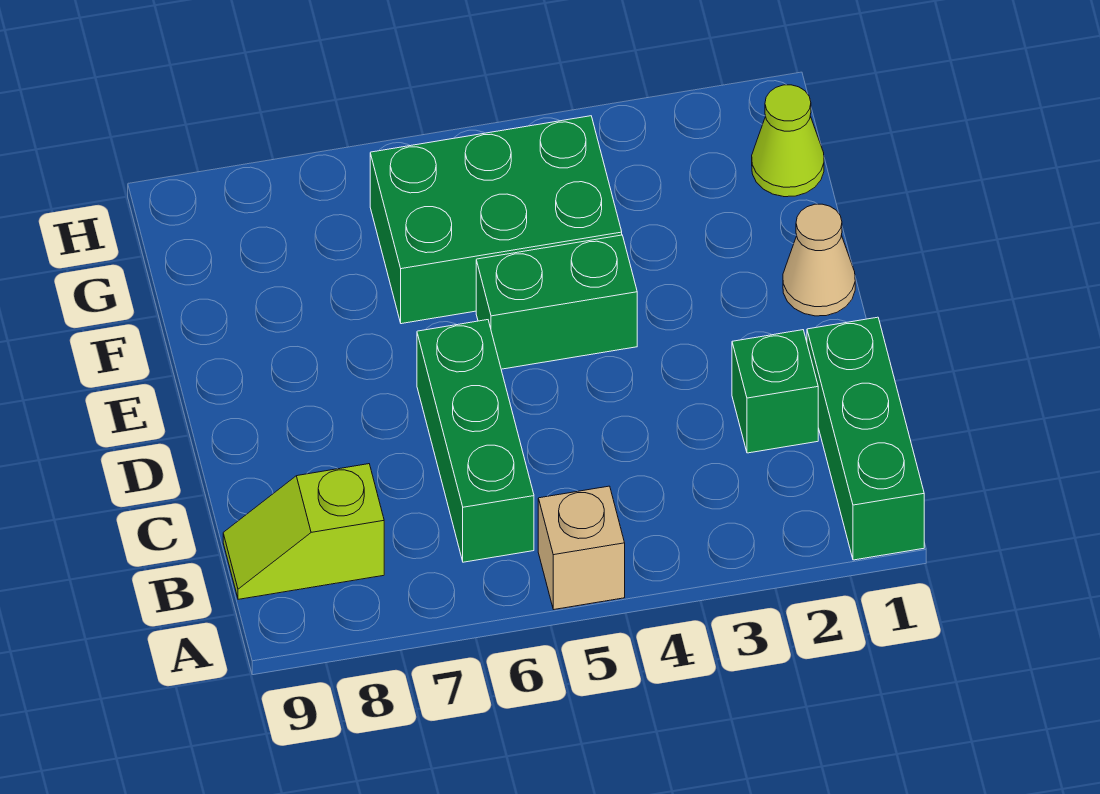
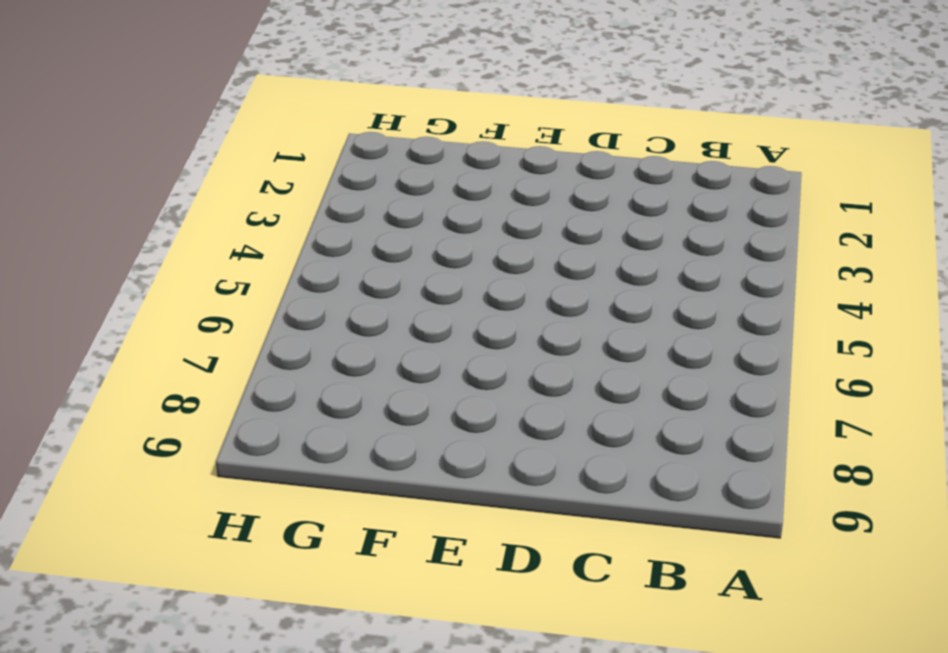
none -> green brick A1:C1 level 1
none -> tan brick A5 level 1

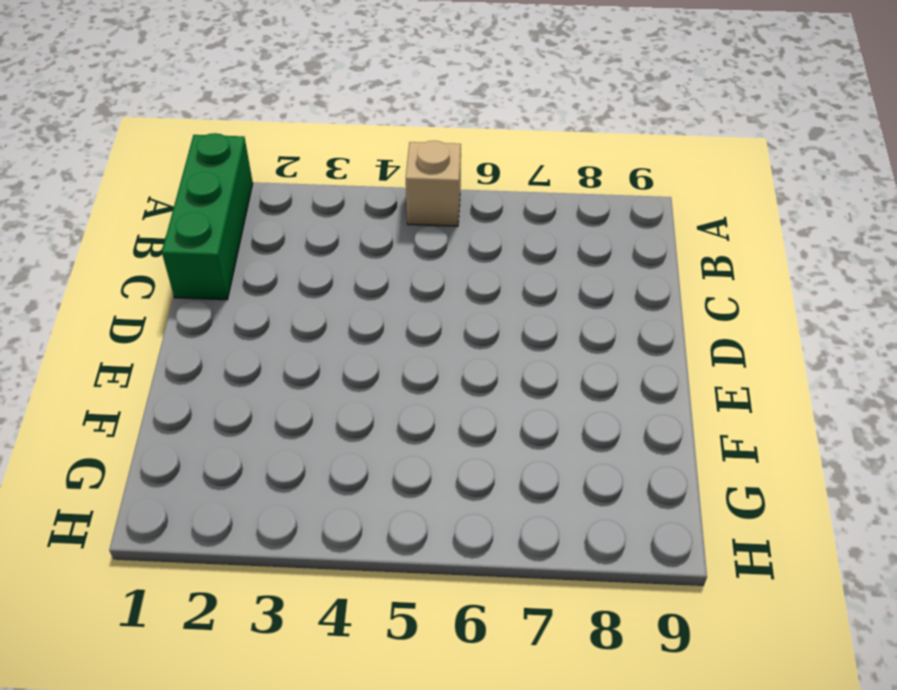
none -> green brick B6:D6 level 1
none -> lime slope B8:B9 level 1 top 8

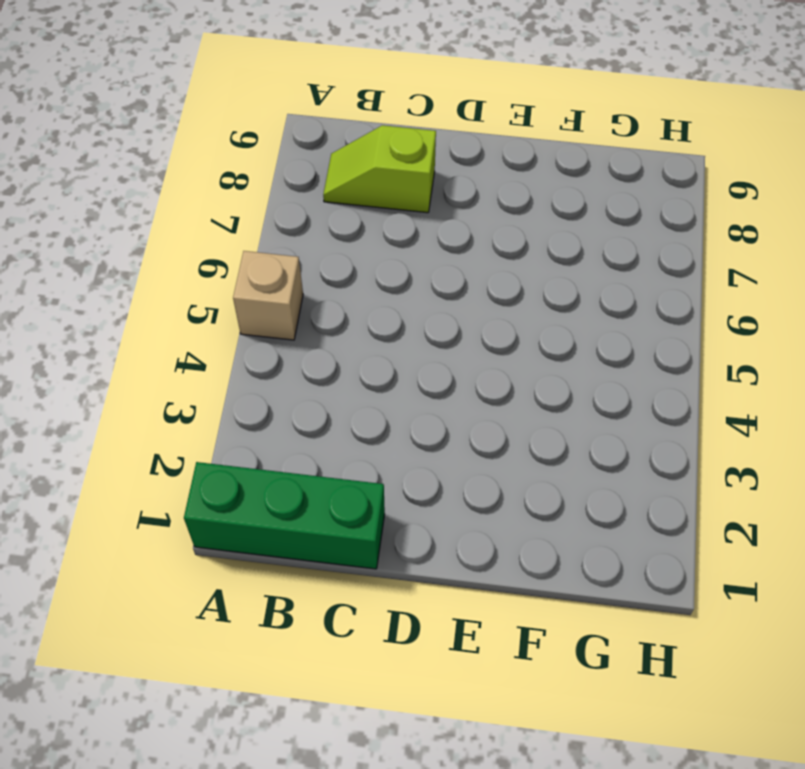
lime slope B8:C8 level 1 top C -> lime slope B8:B9 level 1 top 8
none -> green brick B6:D6 level 1
none -> green brick C2 level 1

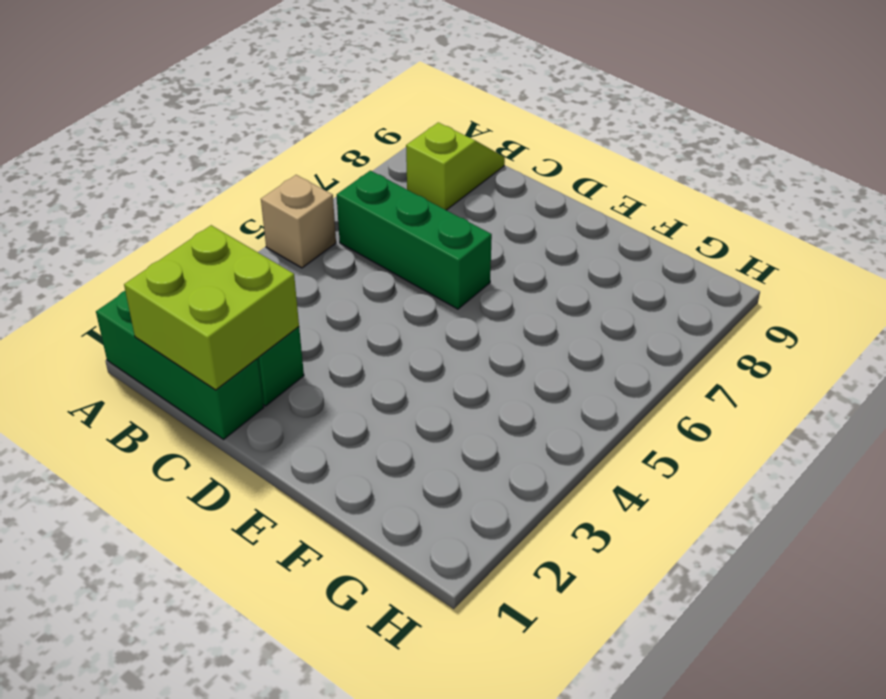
lime brick B1:C2 level 2 -> none
none -> tan cone E1 level 1
none -> green brick E4:E5 level 1

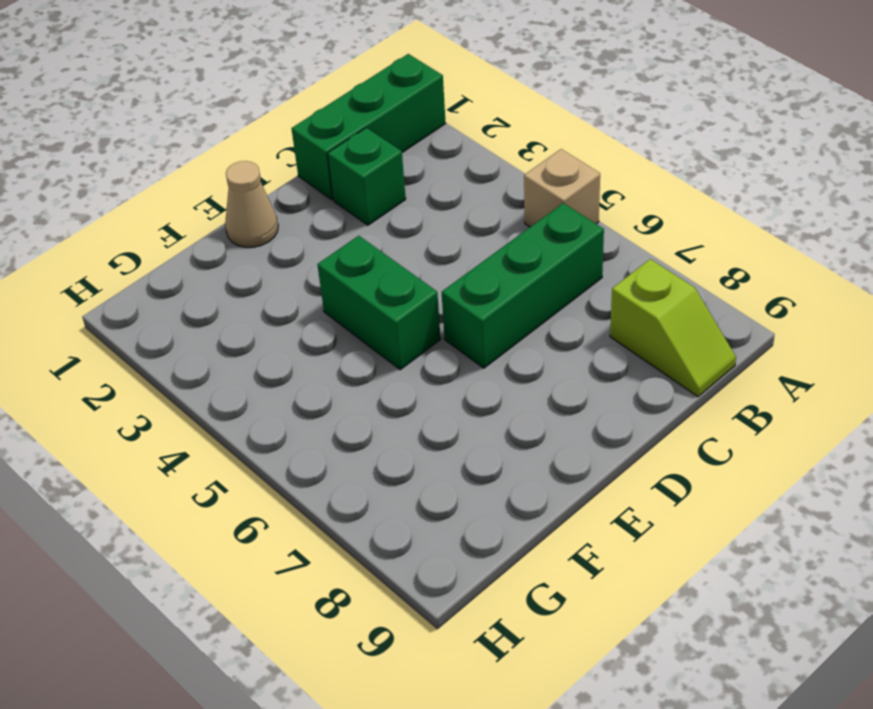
none -> green brick F4:G6 level 1
none -> lime cone G1 level 1

